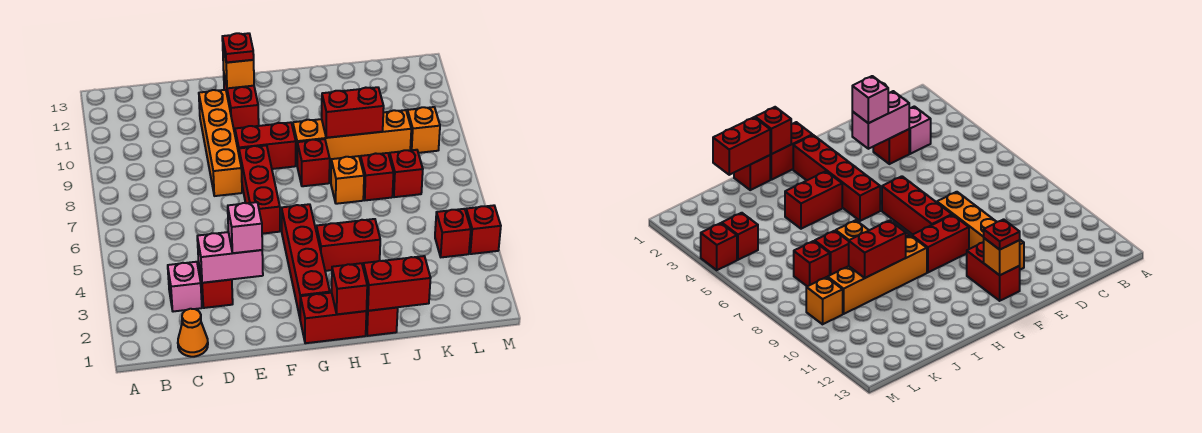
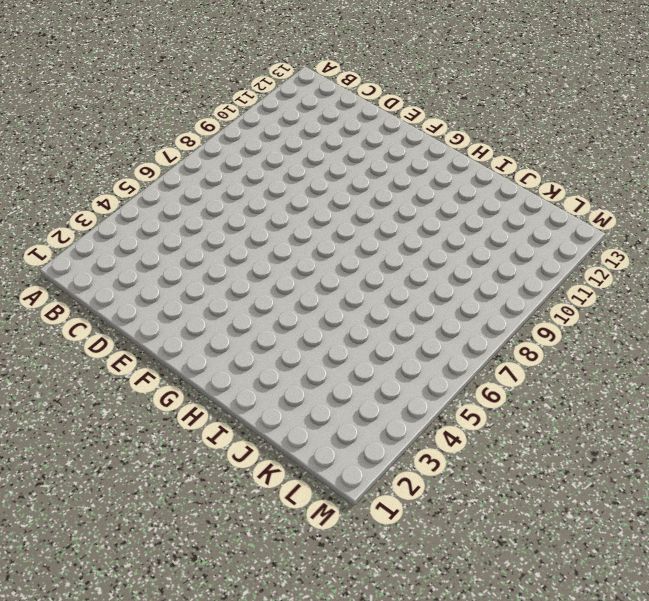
none -> orange cone C1 level 1
none -> pink brick C3 level 1
none -> red brick D3 level 1

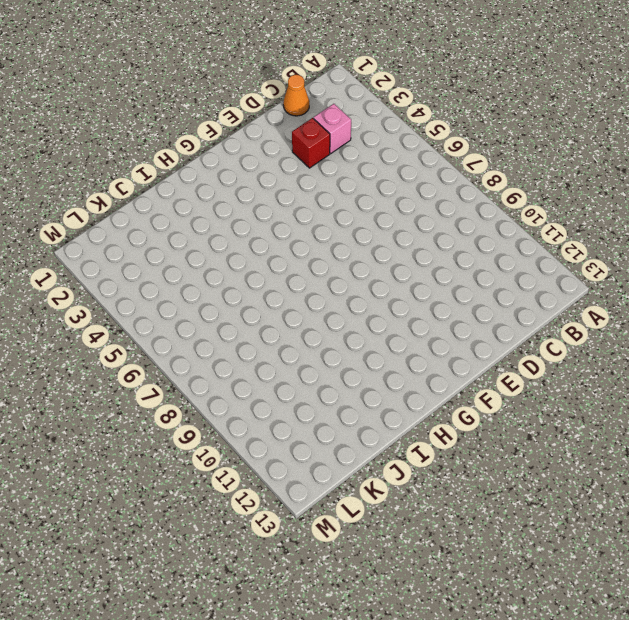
none -> orange brick E8:E11 level 1
none -> red brick F6:F8 level 1
none -> red brick F9:G9 level 1

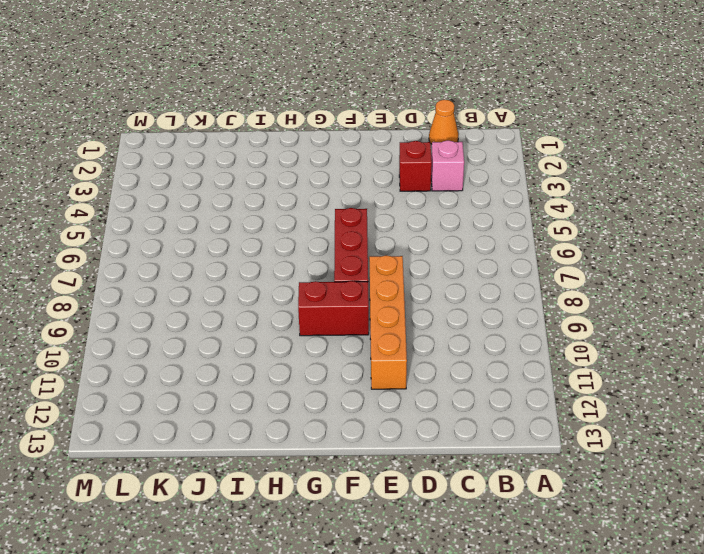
none -> red brick F11:F12 level 1
none -> red brick G1:H1 level 1
none -> red brick G2:G5 level 1

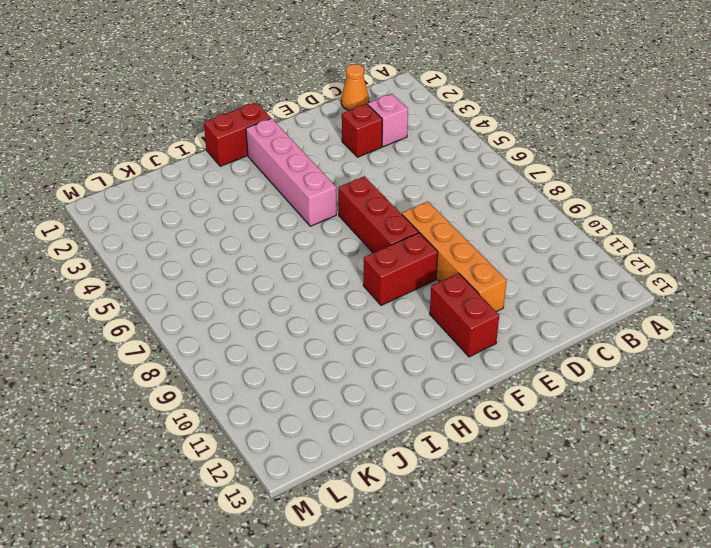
pink brick G2:G5 level 1 -> red brick G2:G5 level 1
none -> red brick H4:I4 level 1
none -> red brick H8 level 1
none -> orange brick H9:K9 level 1

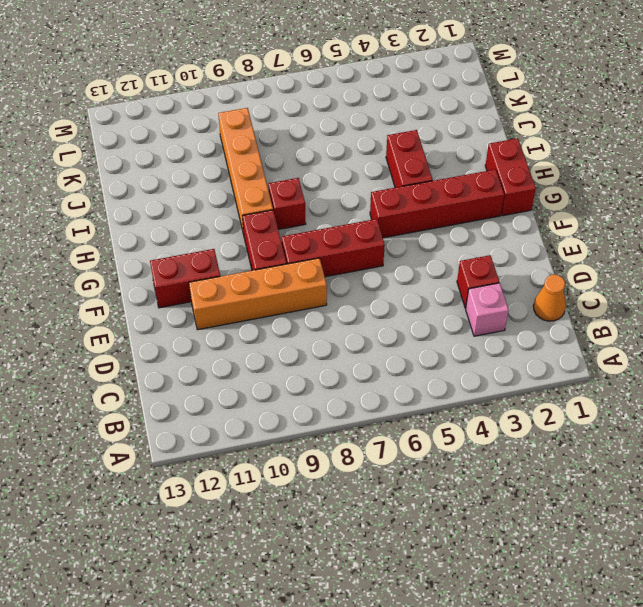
none -> red brick I1 level 1
none -> orange brick I7 level 1
none -> red brick J7 level 1

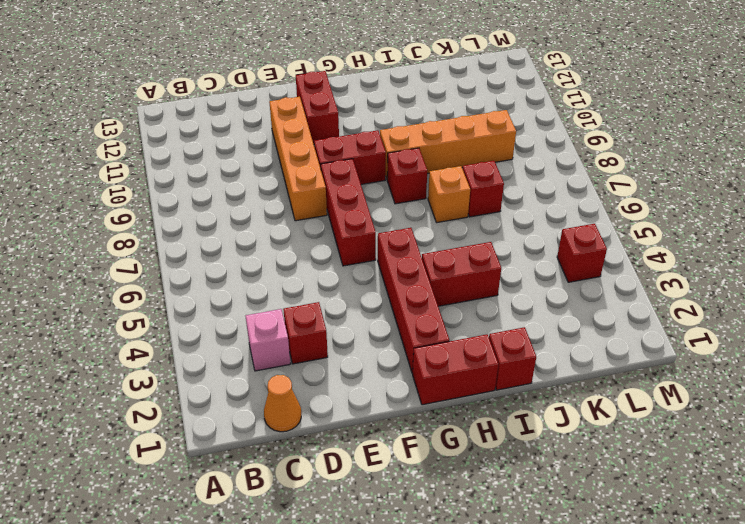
none -> red brick K7 level 1
none -> orange brick L9 level 1
none -> red brick M4 level 1

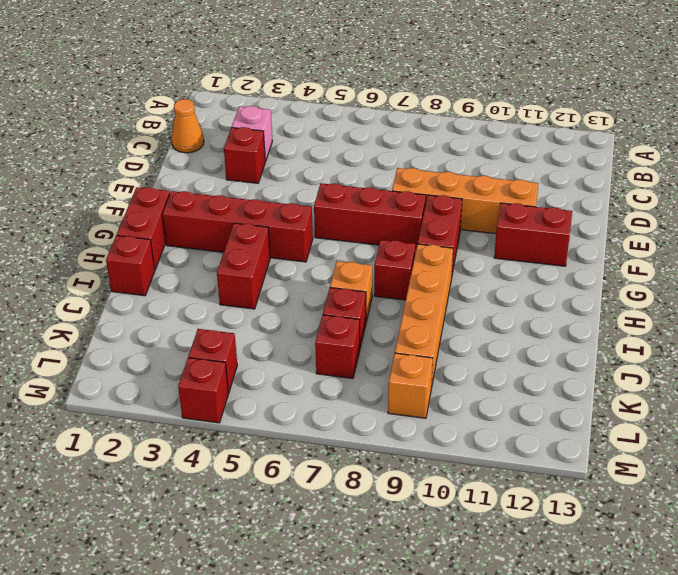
none -> pink brick D3:E3 level 2
none -> orange brick F12 level 2
none -> red brick H1 level 2

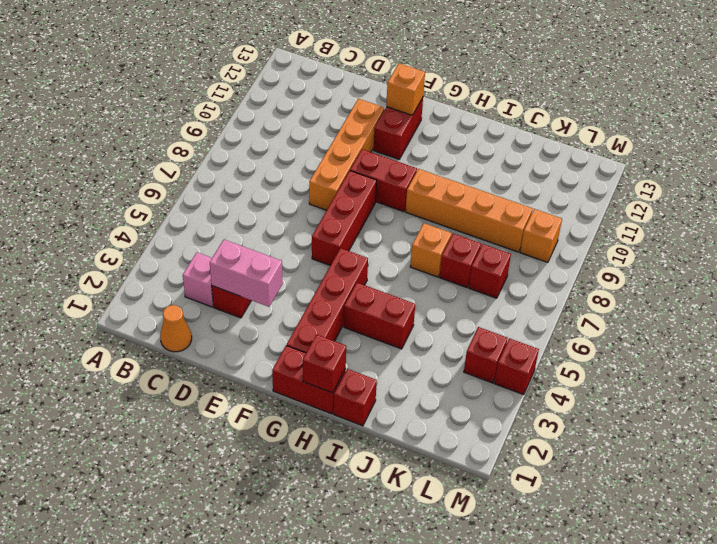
none -> red brick H8 level 1
none -> red brick I1:J1 level 2
none -> red brick I9:J9 level 2

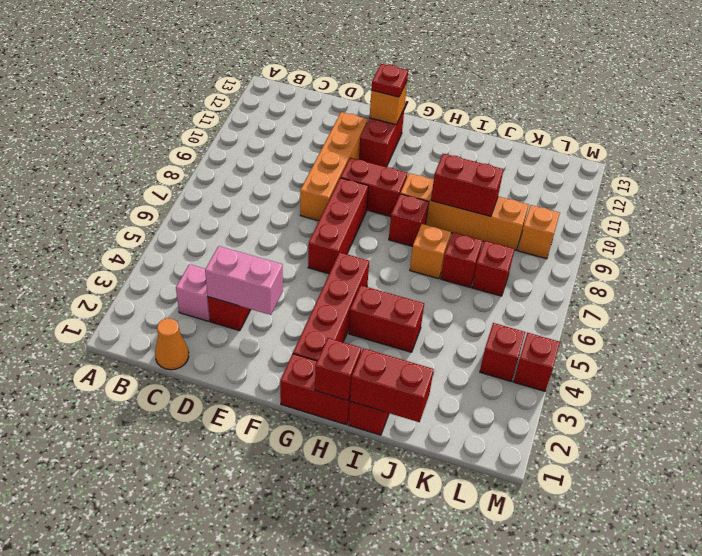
none -> pink brick E3 level 3

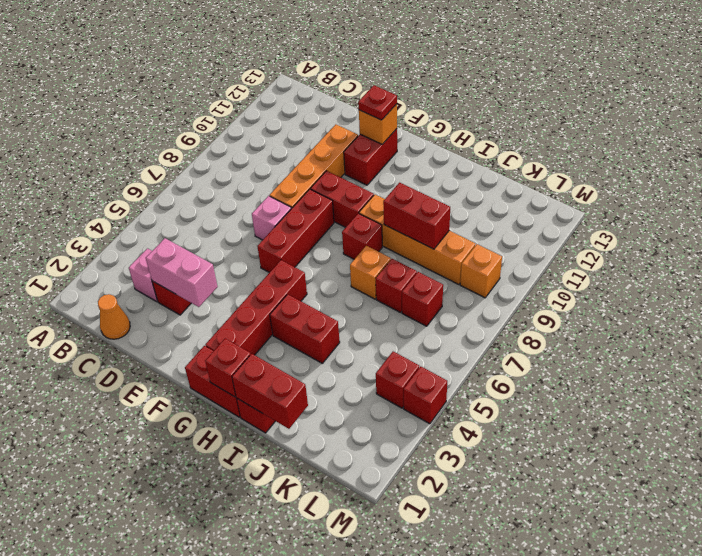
pink brick E7 level 1 -> pink brick E3 level 3

